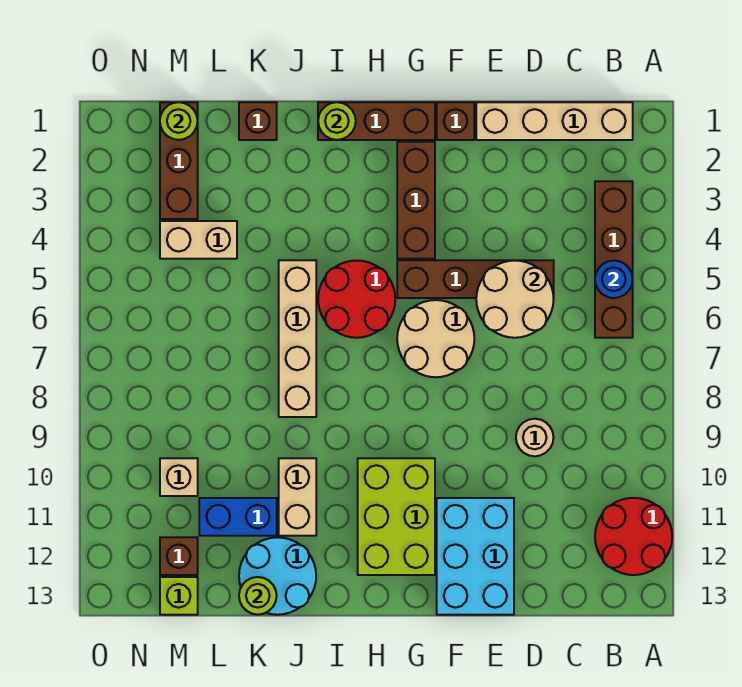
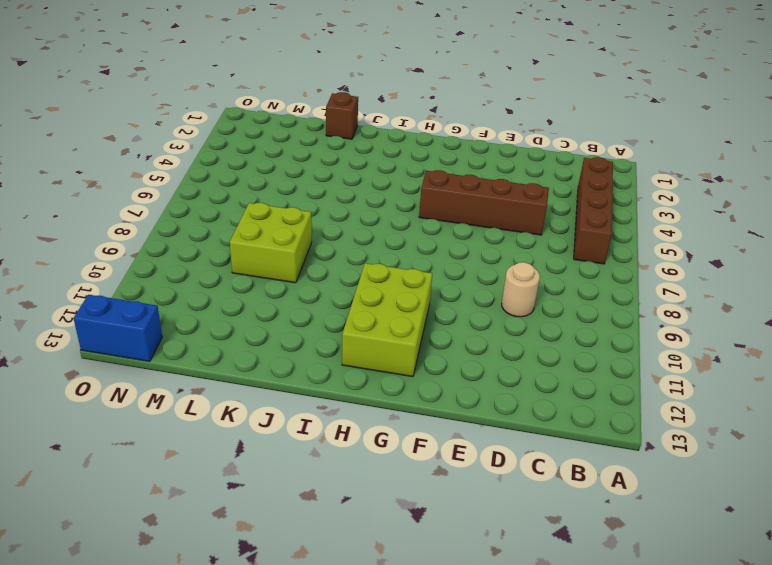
lime brick K8:L9 level 1 -> none
blue brick N13:O13 level 1 -> blue brick K11:L11 level 1
none -> red round brick A11:B12 level 1
none -> tan brick B1:E1 level 1
none -> cyan brick E11:F13 level 1

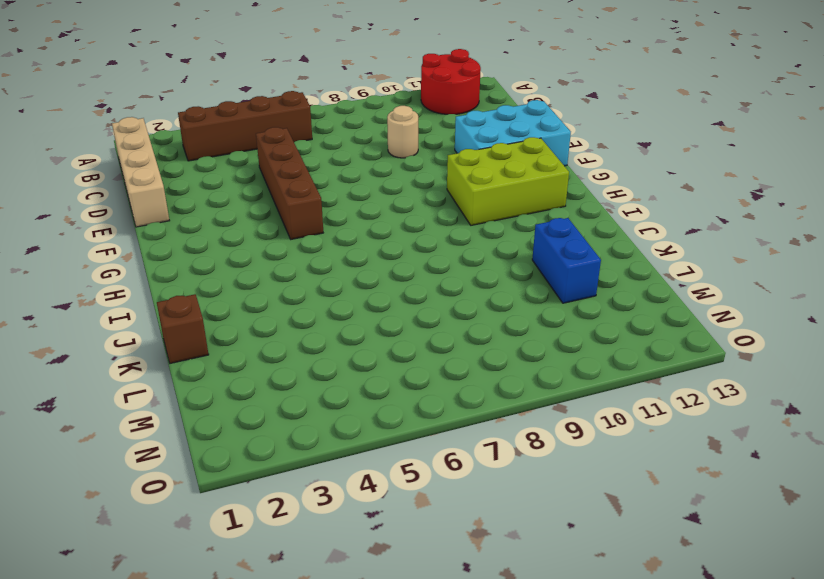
none -> brown brick F1 level 1
none -> tan round brick F6:G7 level 1
none -> brown brick G1:I1 level 1

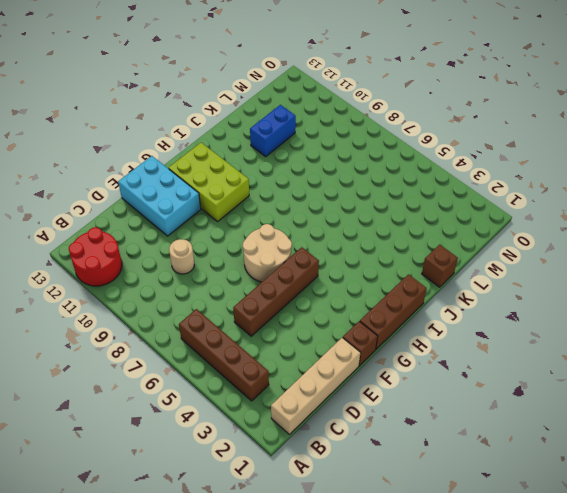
none -> brown brick G2:G4 level 1
none -> red round brick H5:I6 level 1
none -> tan brick J5:J8 level 1

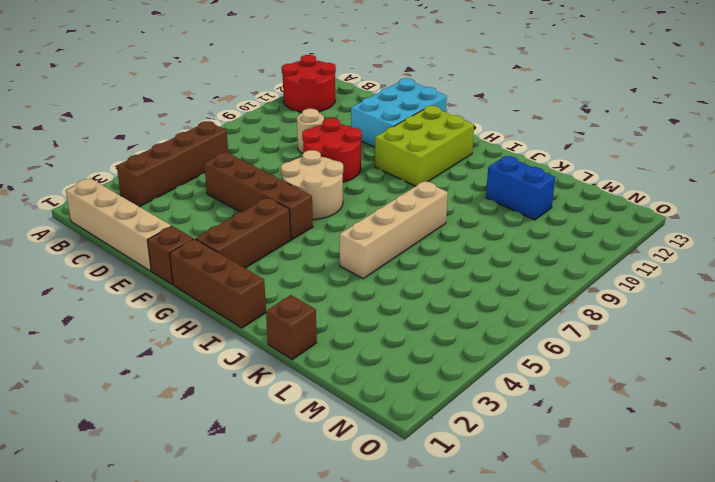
red round brick E8:F9 level 1 -> red round brick H5:I6 level 1
none -> tan brick J10:J11 level 1
none -> cyan round brick J12:K13 level 1
none -> tan brick L4:M4 level 1

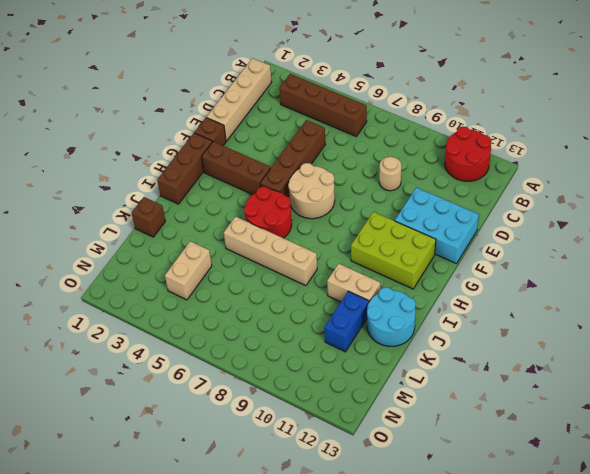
none -> brown brick M1:M3 level 1
none -> tan brick M10 level 1
none -> brown brick M12 level 1

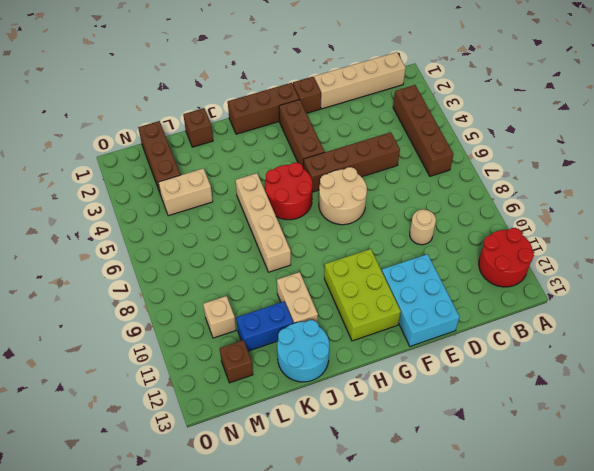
none -> lime brick M13 level 1
none -> blue round brick B5 level 2
none -> tan round brick D5:E6 level 2

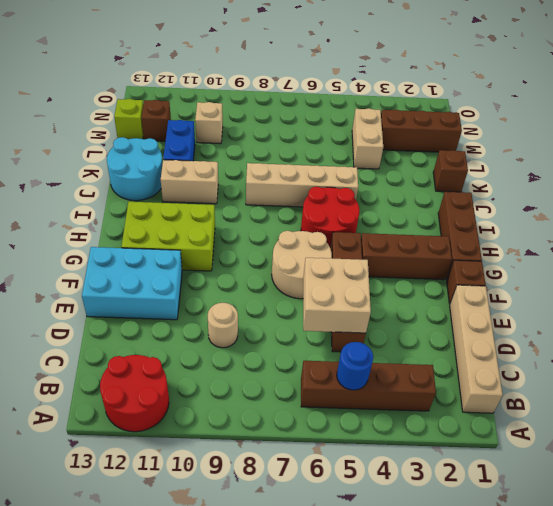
tan brick D5:E6 level 2 -> tan round brick D5:E6 level 2
none -> lime round brick I1 level 2
none -> lime round brick K13 level 2
none -> lime round brick M1 level 2

